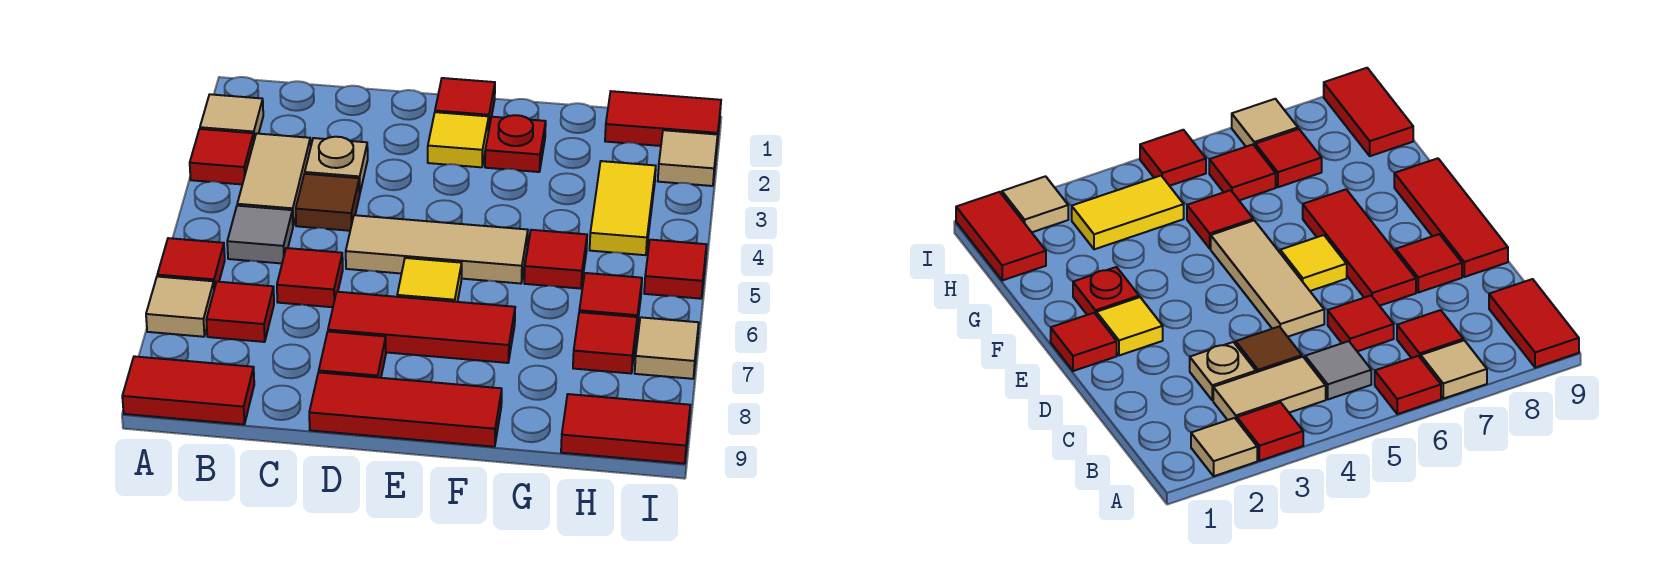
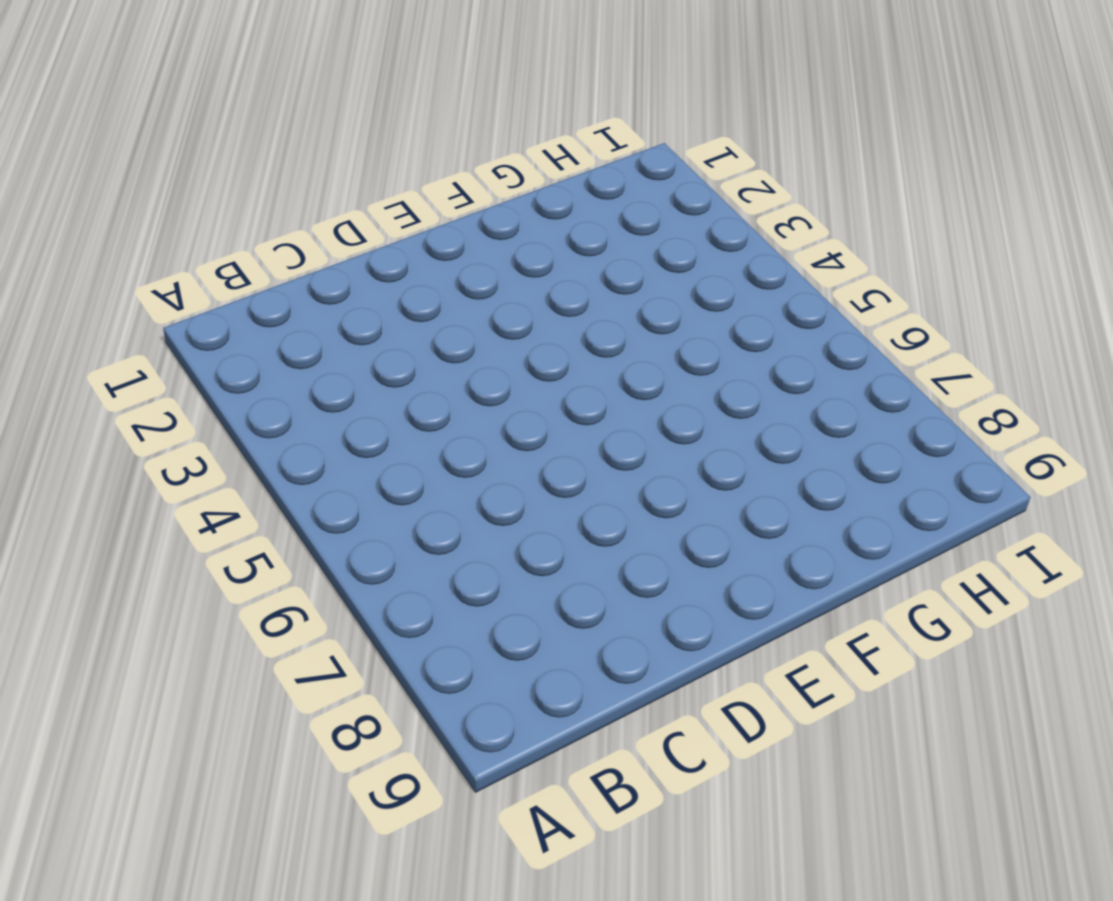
none -> tan tile A2 level 1
none -> red tile A3 level 1
none -> red tile A6 level 1

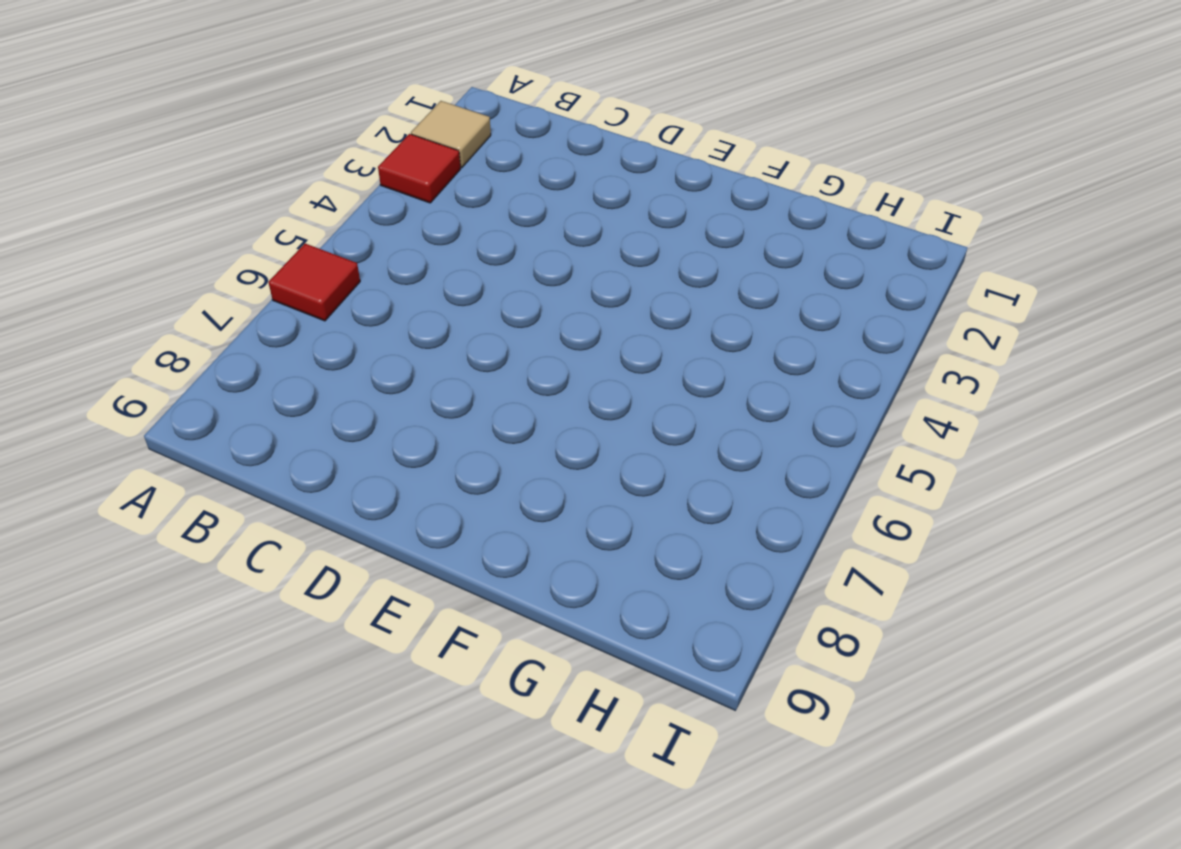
none -> tan tile A7 level 1
none -> red tile A9:B9 level 1
none -> tan tile B3:B4 level 1

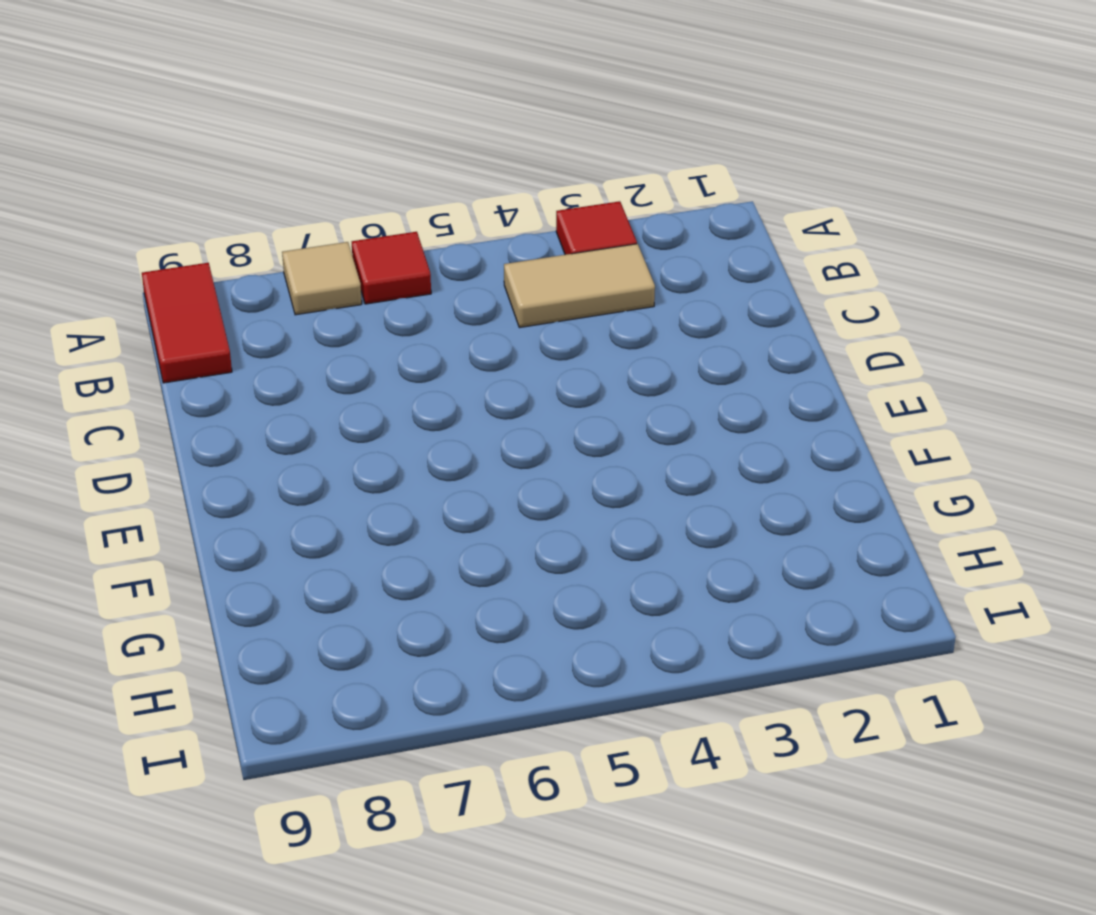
none -> tan tile A2 level 1
none -> grey tile B5 level 1
none -> red tile B7 level 1

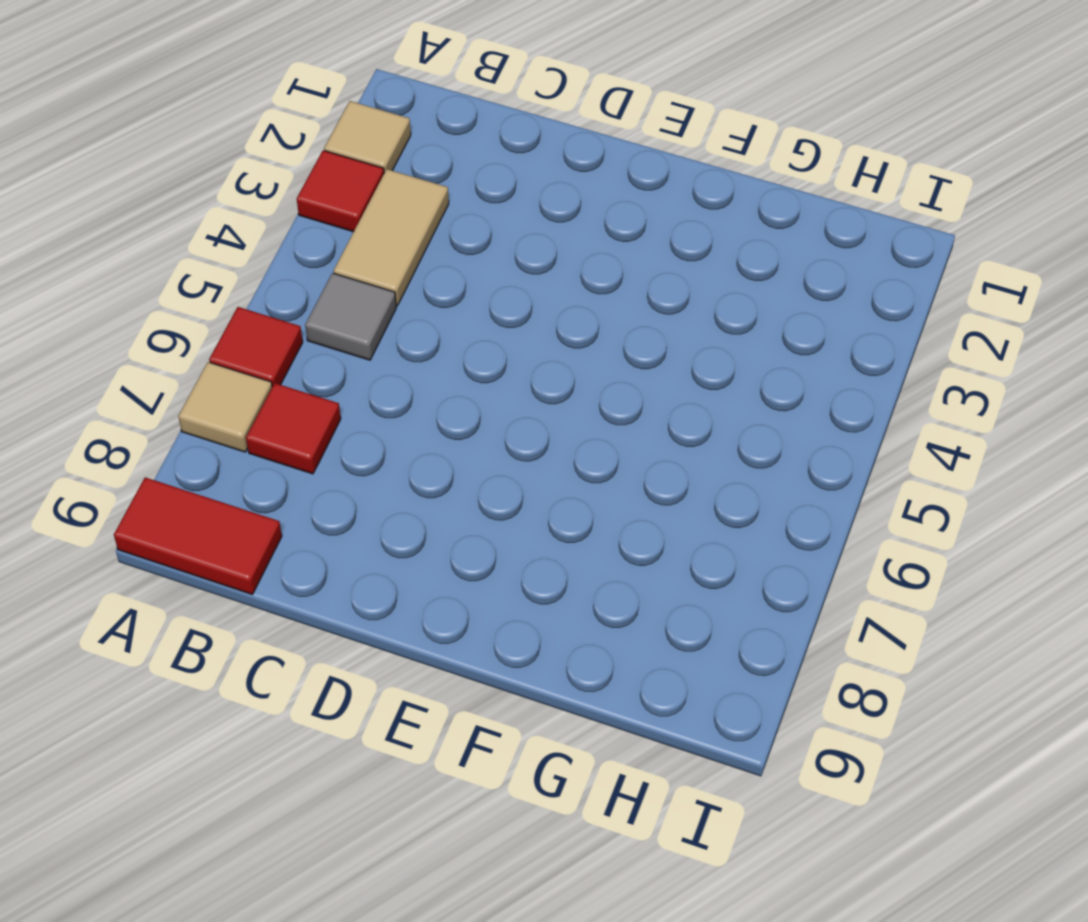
none -> tan plate C3 level 1
none -> brown tile C4 level 1
none -> red tile C6 level 1

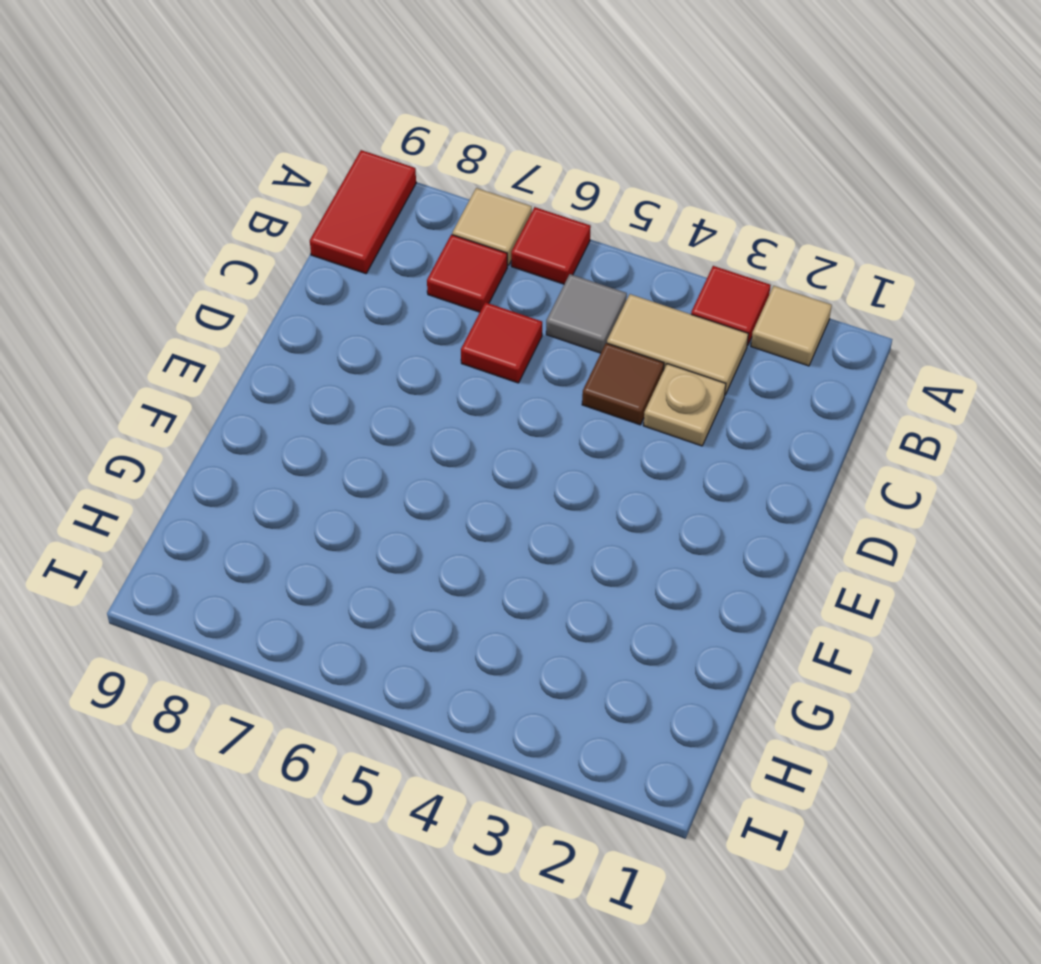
none -> tan tile D5:F5 level 1
none -> red tile D7:F7 level 1
none -> red tile D8 level 1

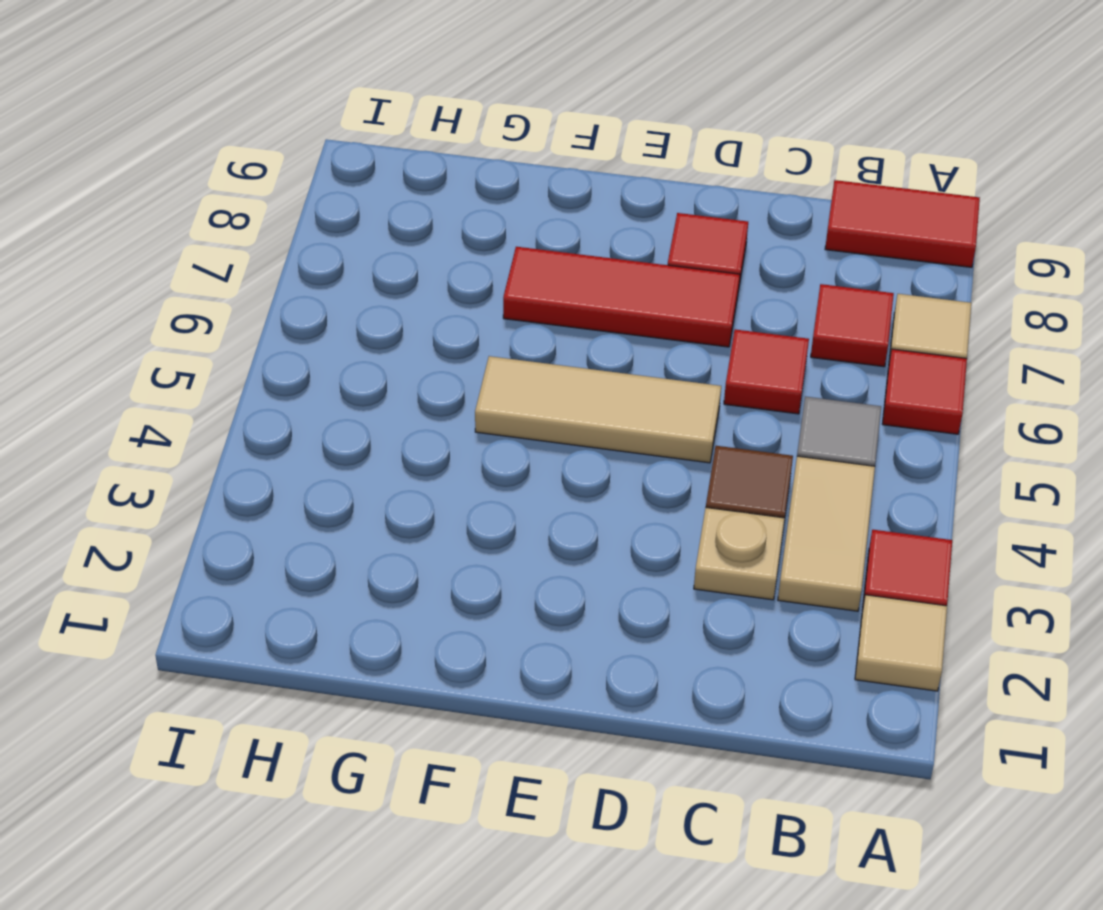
none -> red tile D9:F9 level 1
none -> red tile E1 level 1
none -> yellow tile E2 level 1

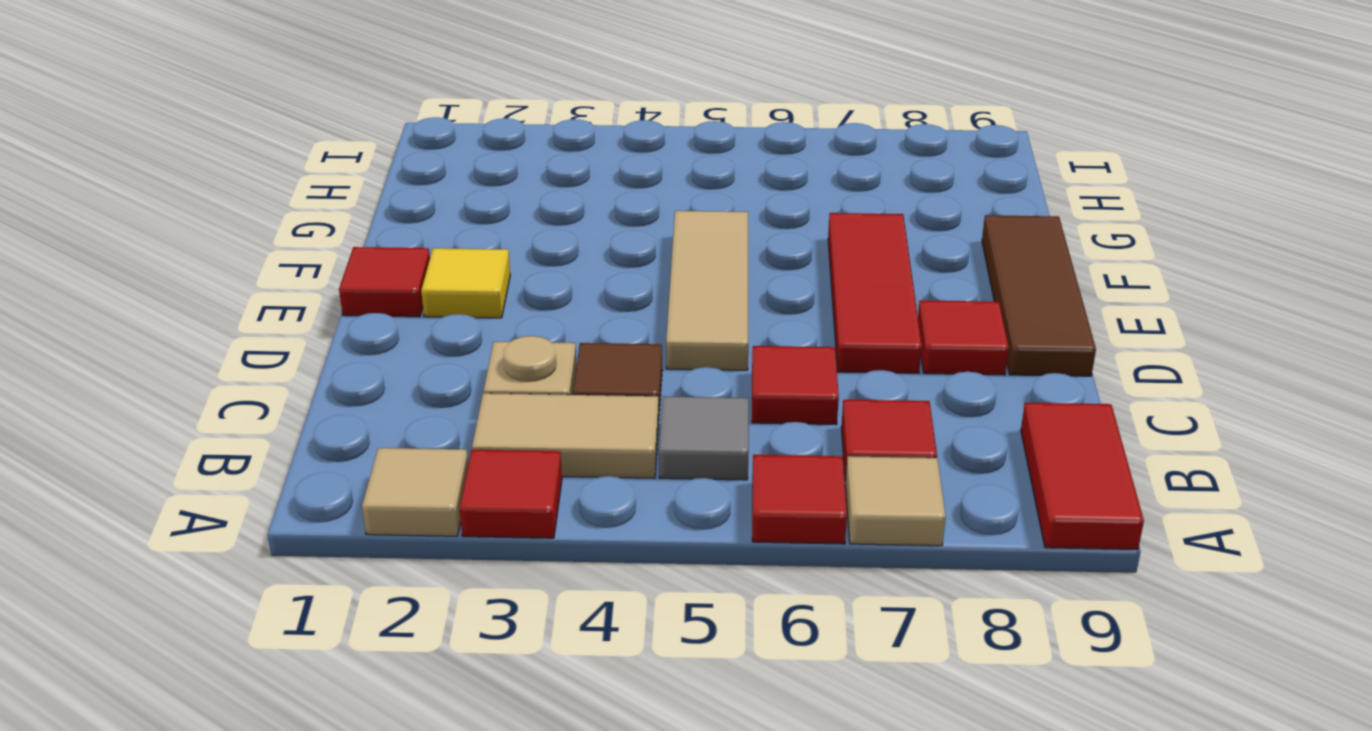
brown tile D9:F9 level 1 -> red tile D9:F9 level 1
none -> yellow tile E6 level 1
none -> red plate F2 level 1
none -> red tile G5 level 1

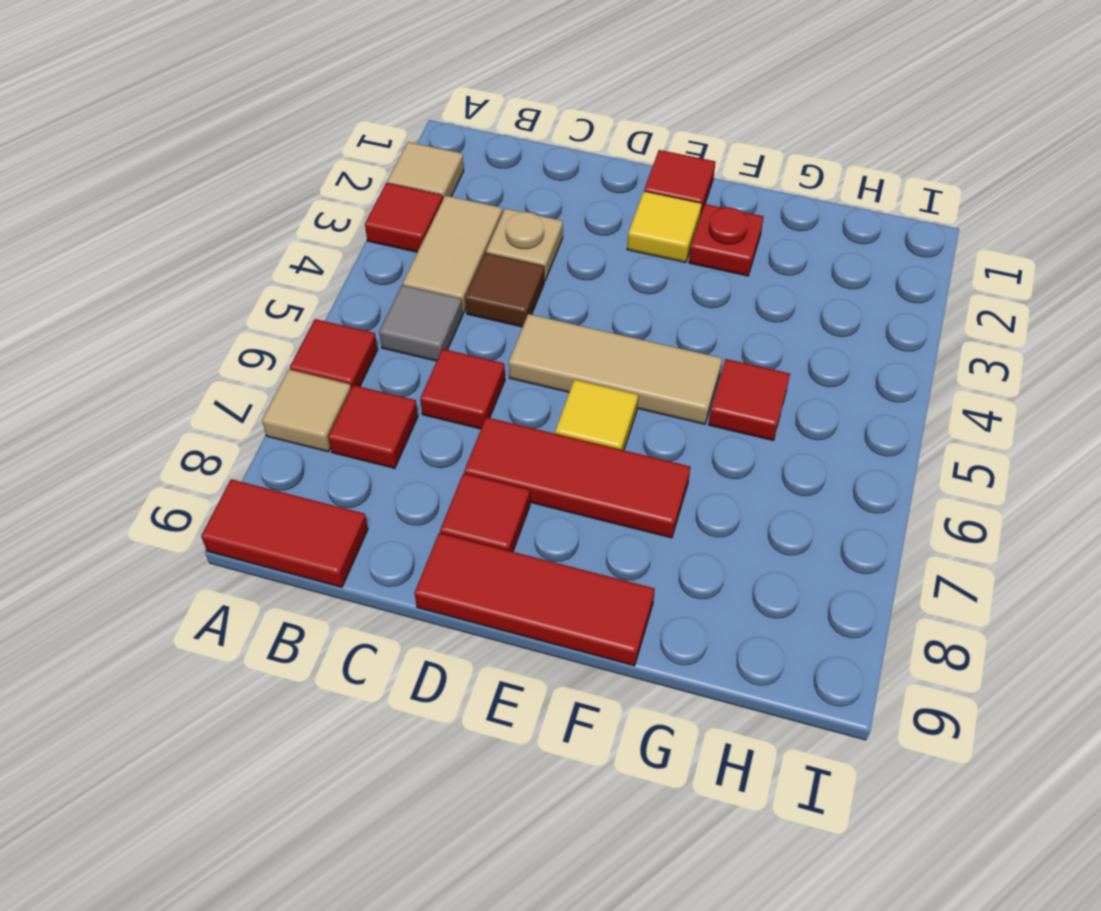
none -> red tile H1:I1 level 1
none -> yellow tile H3:H4 level 1
none -> red tile H6 level 1

